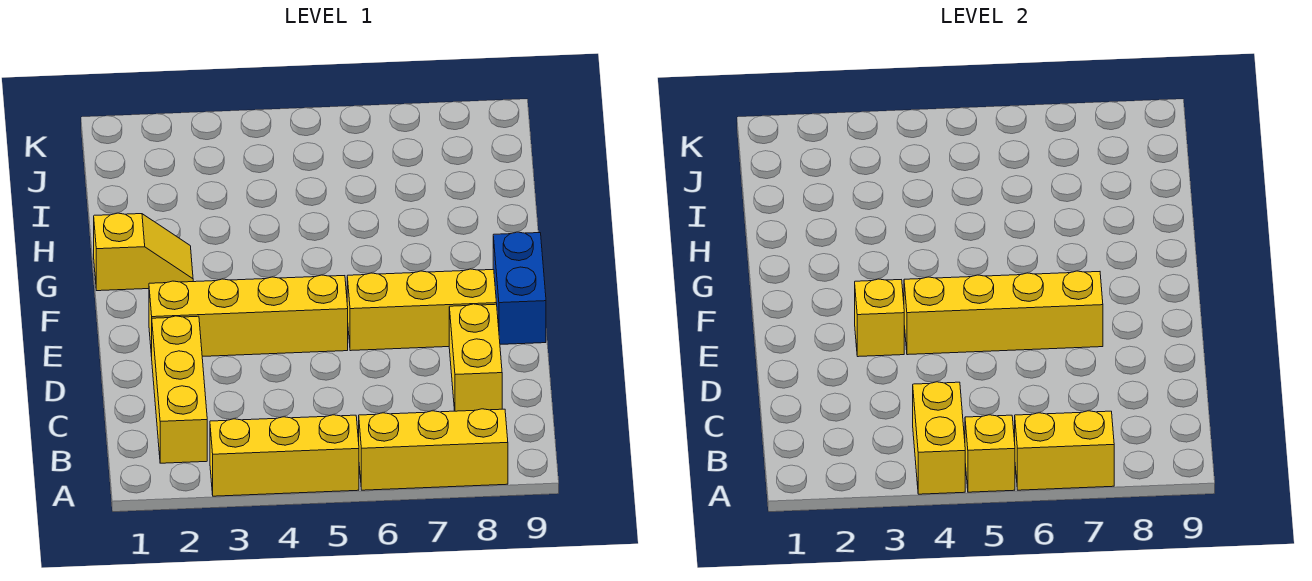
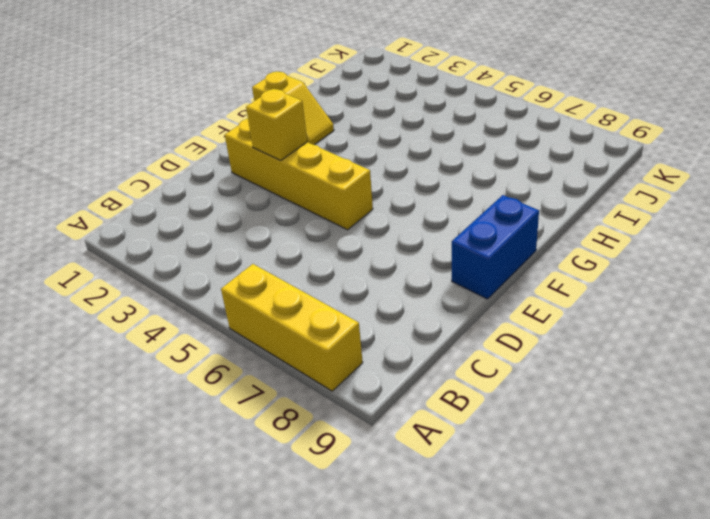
none -> yellow brick A3:A5 level 1
none -> yellow brick B2:D2 level 1
none -> yellow brick C8:D8 level 1

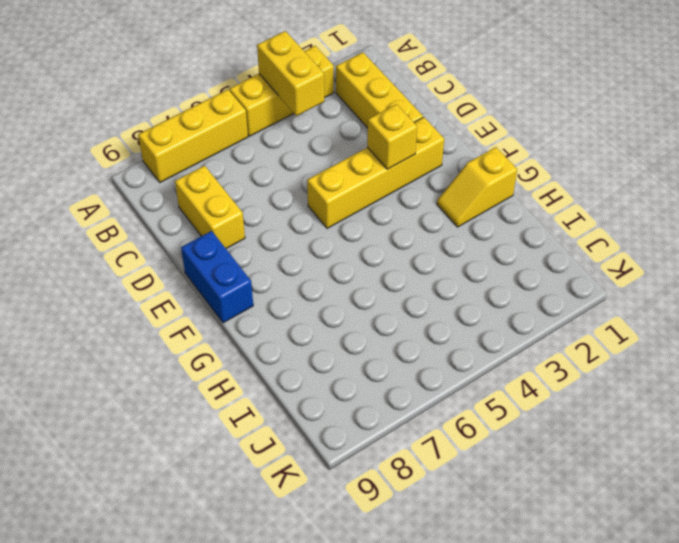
none -> yellow brick E6:E8 level 1
none -> yellow brick A5 level 2
none -> yellow brick A6:A7 level 2

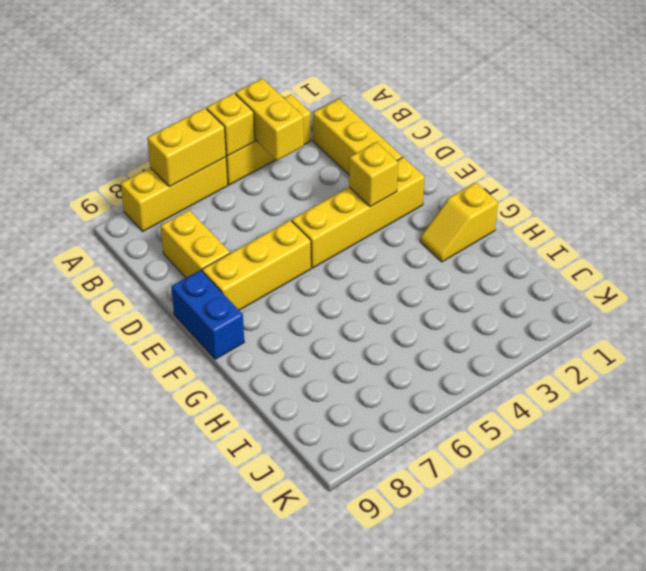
none -> yellow brick E4:E7 level 2

